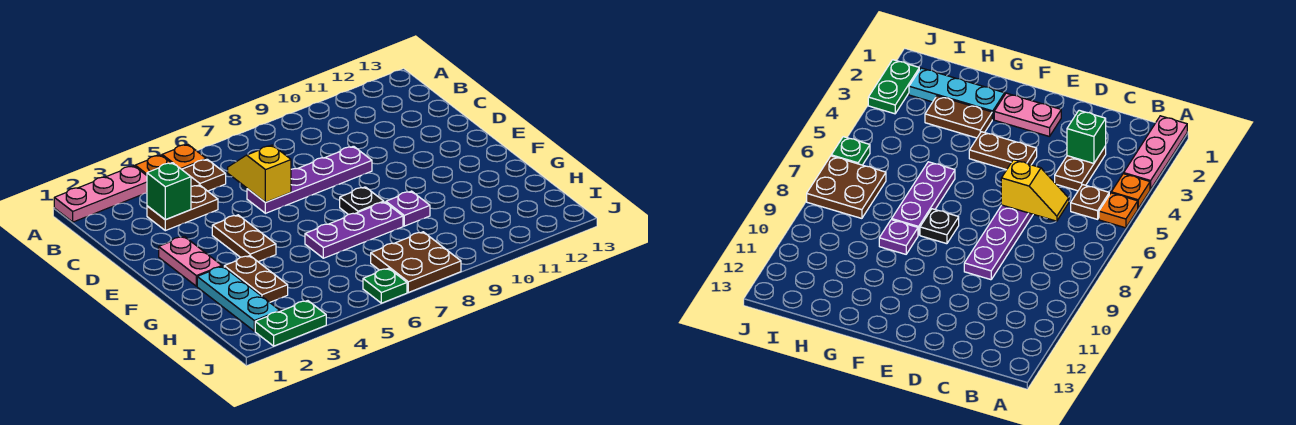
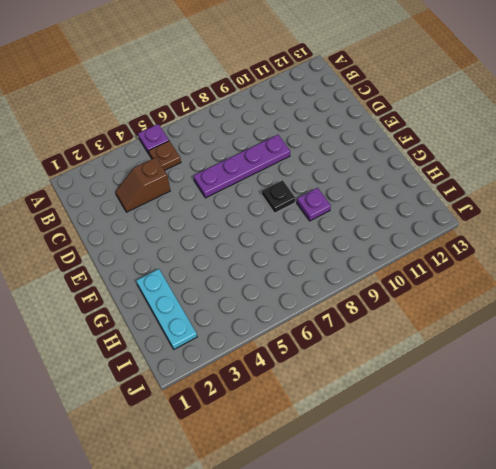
purple plate A5 level 1 -> orange plate A5 level 1
brown slope C3:C4 level 1 top 4 -> brown plate C3:C4 level 1
none -> pink plate A1:A3 level 1
none -> orange plate A4 level 1
none -> pink plate E2:F2 level 1

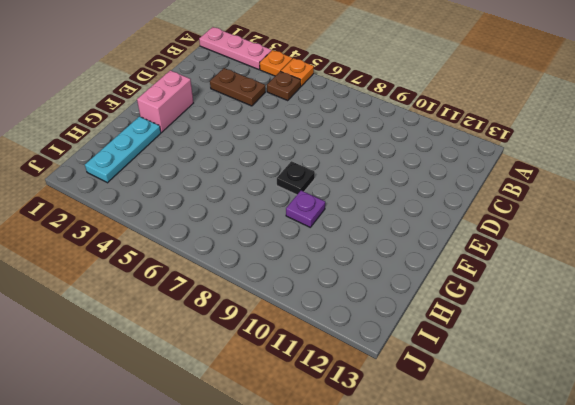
pink brick E2:F2 level 1 -> pink plate E2:F2 level 1
none -> purple plate D6:D9 level 1
none -> brown plate E4:F4 level 1
none -> brown plate G3:H3 level 1

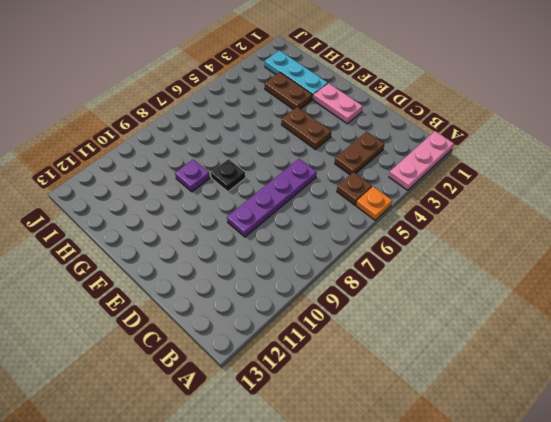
none -> orange plate A4 level 1
none -> purple plate G6:G8 level 1
none -> brown plate I7:J8 level 1

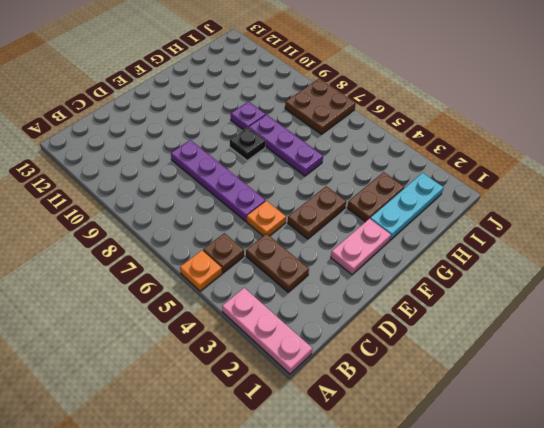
orange plate D5 level 1 -> orange plate A4 level 1
none -> green plate J2:J3 level 1
none -> green plate J6 level 1
none -> green brick C3 level 2

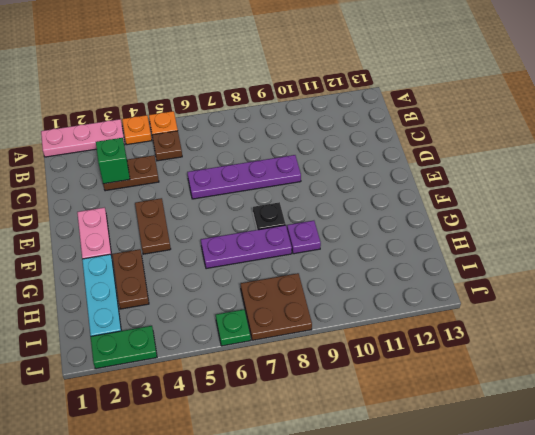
none -> yellow slope C6:D6 level 2 top D

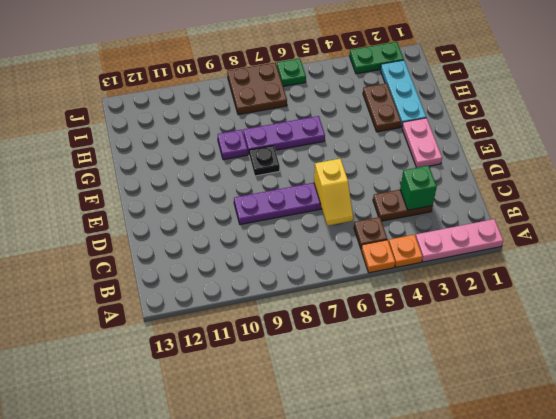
none -> brown plate E4:F4 level 1

